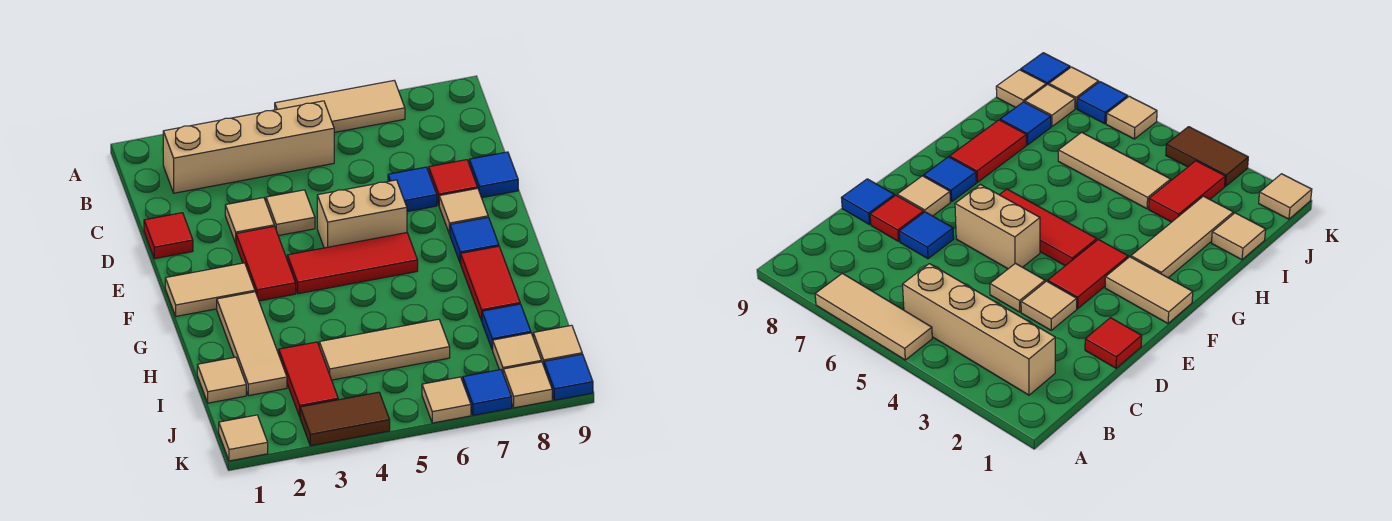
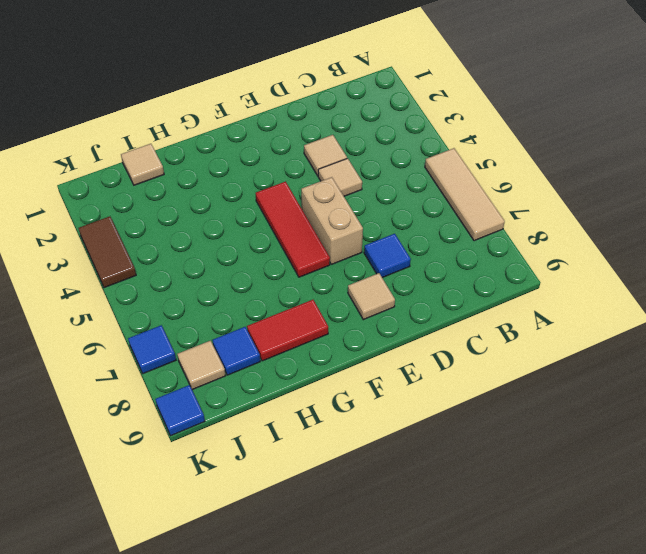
none -> tan brick B2:B5 level 1
none -> red tile D1 level 1
none -> red tile D8 level 1

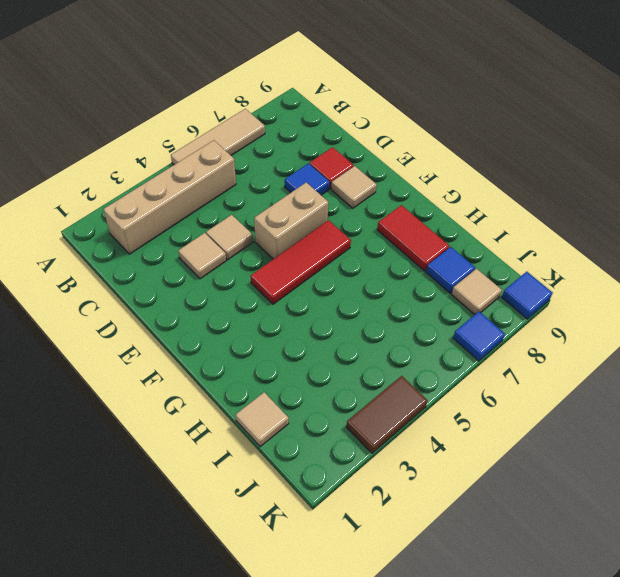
none -> red tile D1 level 1
none -> blue tile D9 level 1
none -> red tile E3:F3 level 1

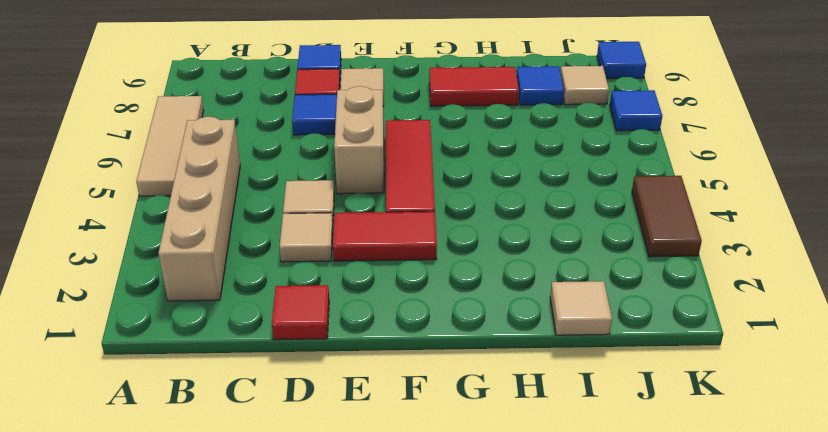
none -> tan tile F1:F2 level 1
none -> blue tile F8 level 1
none -> tan tile G2:I2 level 1

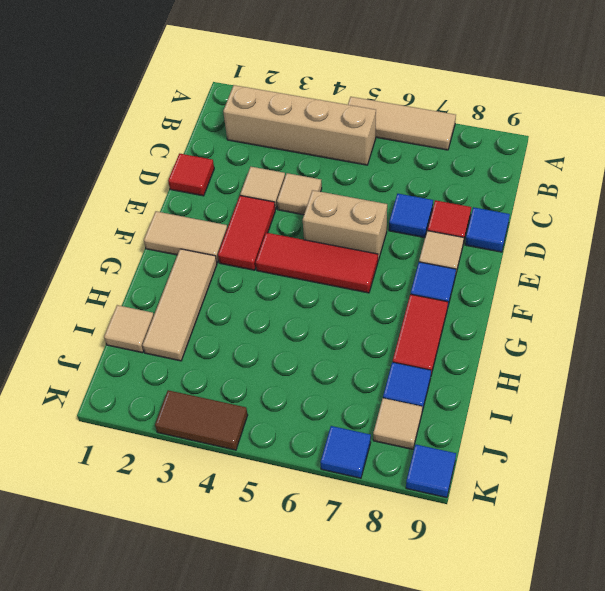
none -> red tile I3:J3 level 1
none -> tan tile I4:I6 level 1
none -> tan tile J9 level 1

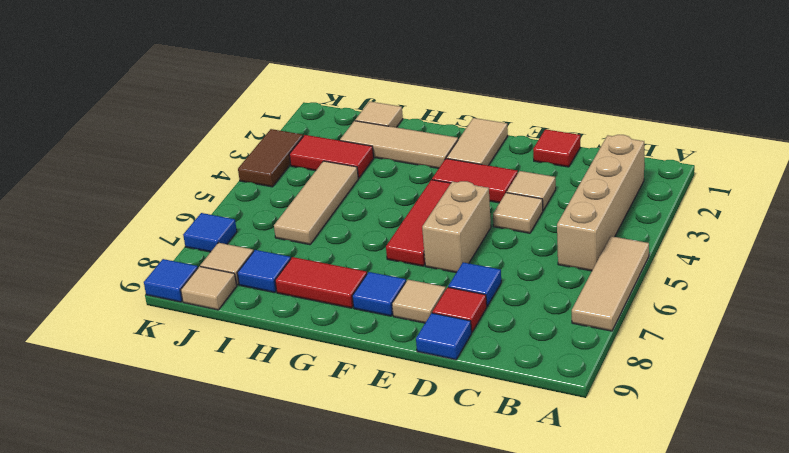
none -> tan tile K1 level 1
none -> tan tile K6 level 1
none -> tan tile K8 level 1

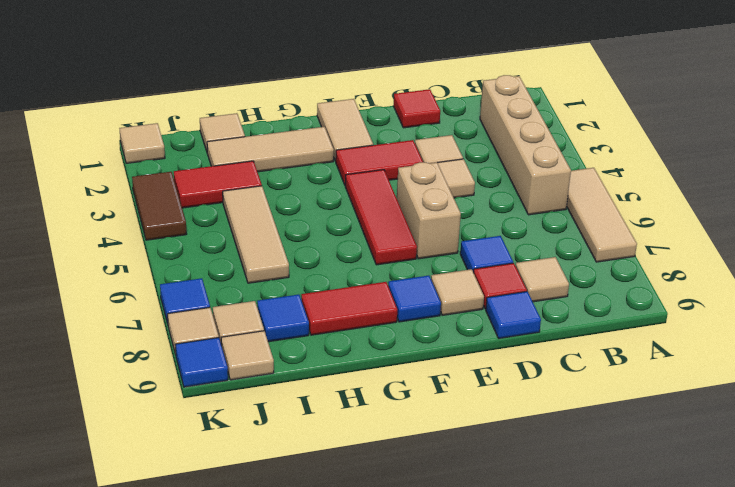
tan tile C8 level 1 -> tan tile K6 level 1

